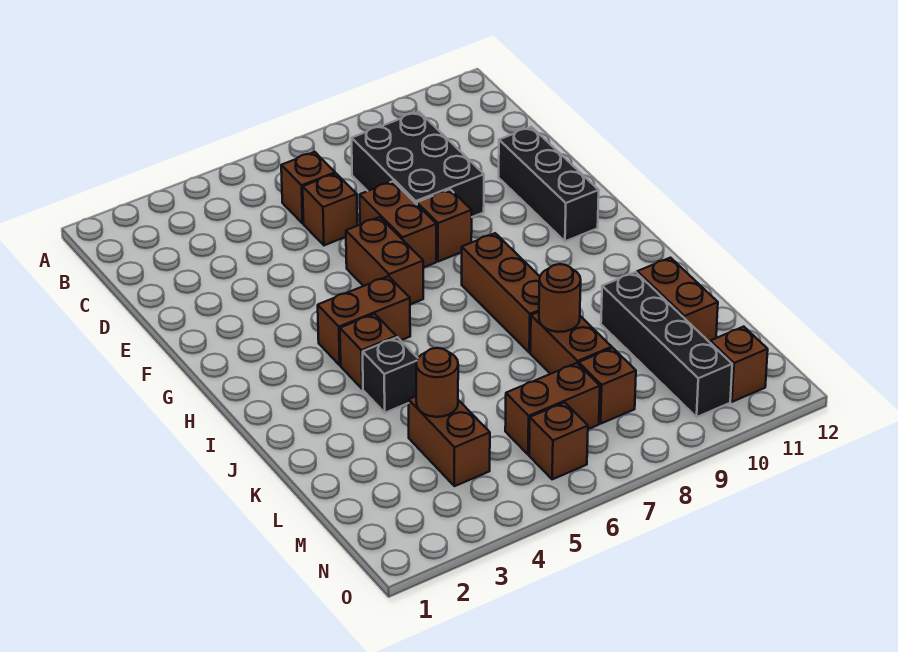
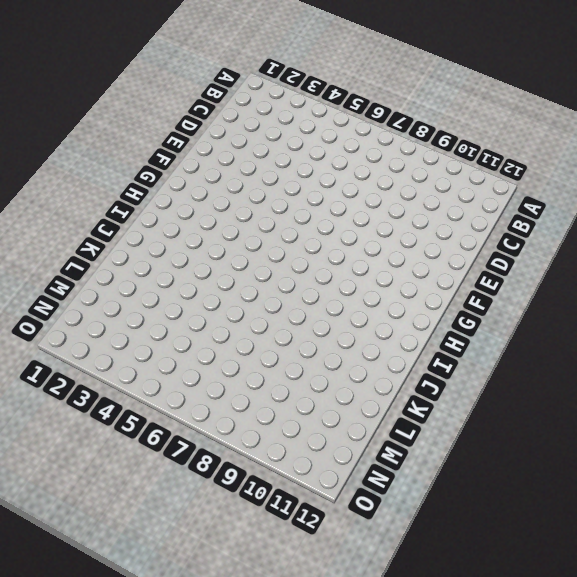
none -> brown brick C6 level 1
none -> black brick C8:E9 level 1
none -> brown brick D6 level 1

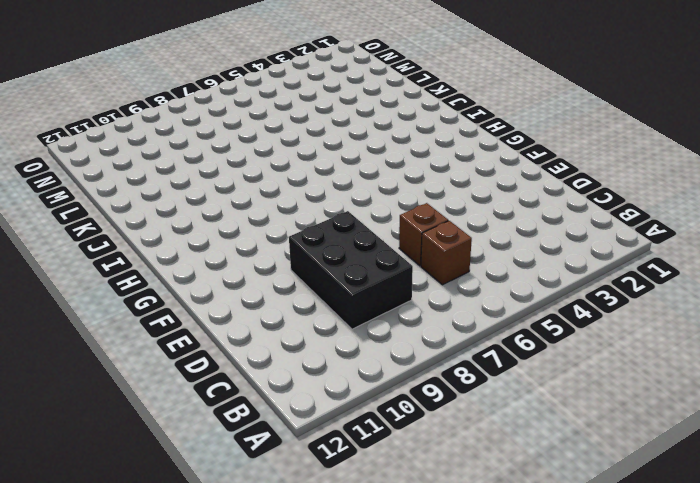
none -> brown brick E7:F7 level 1
none -> black brick E11:G11 level 1
none -> brown brick F6:G6 level 1

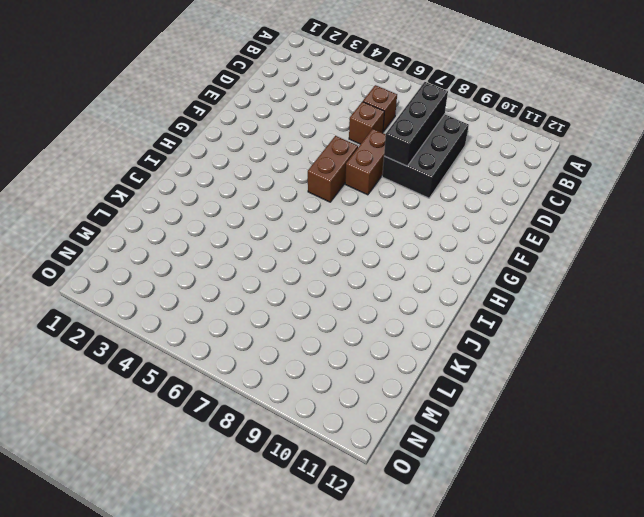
black brick C8:E8 level 2 -> black brick E11:G11 level 1
none -> brown brick F8 level 1
none -> brown brick H4:H5 level 1
none -> brown brick H8:J8 level 1

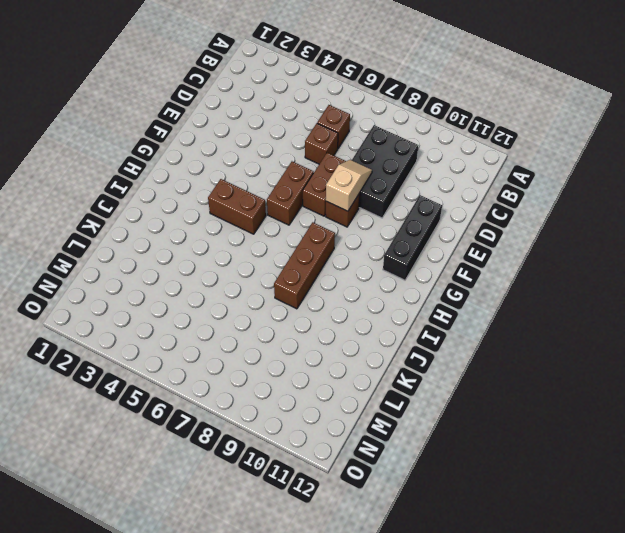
tan slope E8:F8 level 2 top F -> none
none -> brown brick I4 level 1
none -> black brick J4 level 1
none -> brown brick K8:L8 level 1

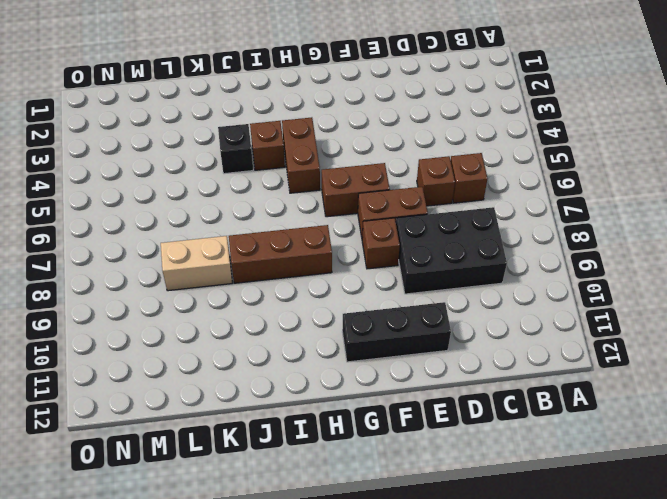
tan brick K8:L8 level 1 -> brown brick K8:L8 level 1
none -> black brick K10:N10 level 1
none -> brown brick K11:L11 level 1
none -> brown brick L4:M4 level 1

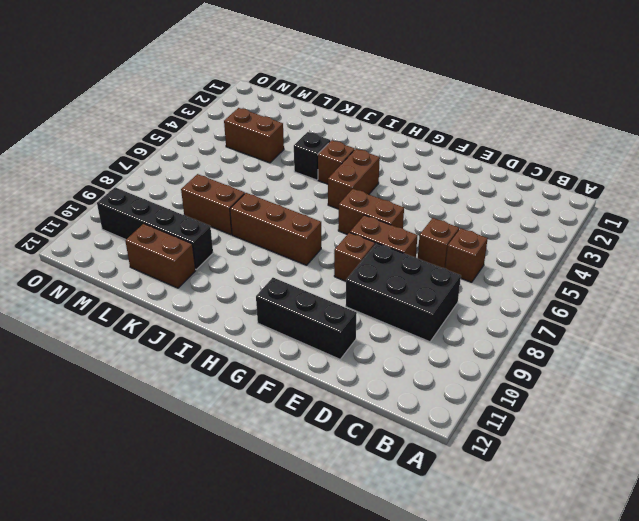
none -> brown brick M6:M7 level 1
none -> brown brick M8 level 1
none -> brown brick N6 level 1

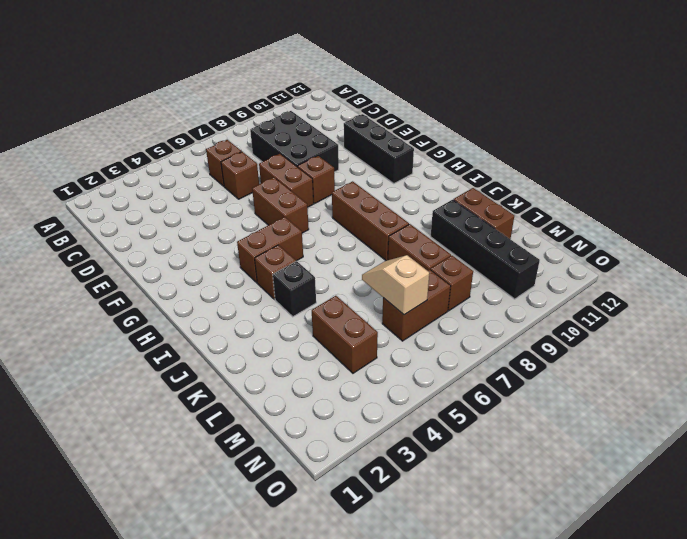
tan slope L6:M6 level 2 top M -> none
none -> brown brick N6 level 1
none -> brown brick N11 level 1
none -> brown round brick K8 level 2

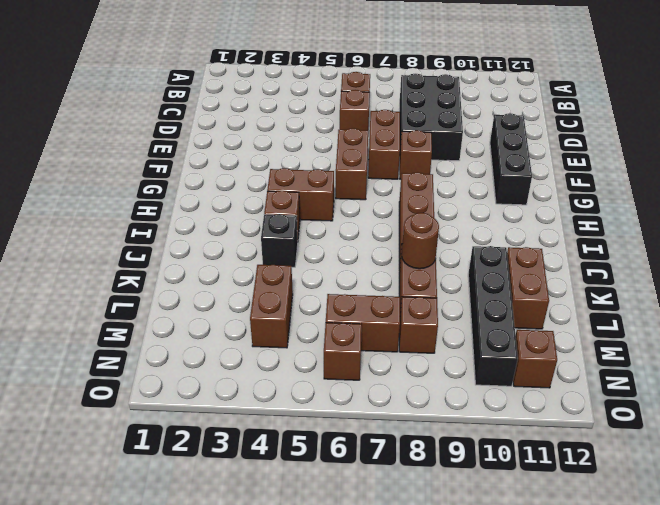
none -> brown round brick L4 level 2

